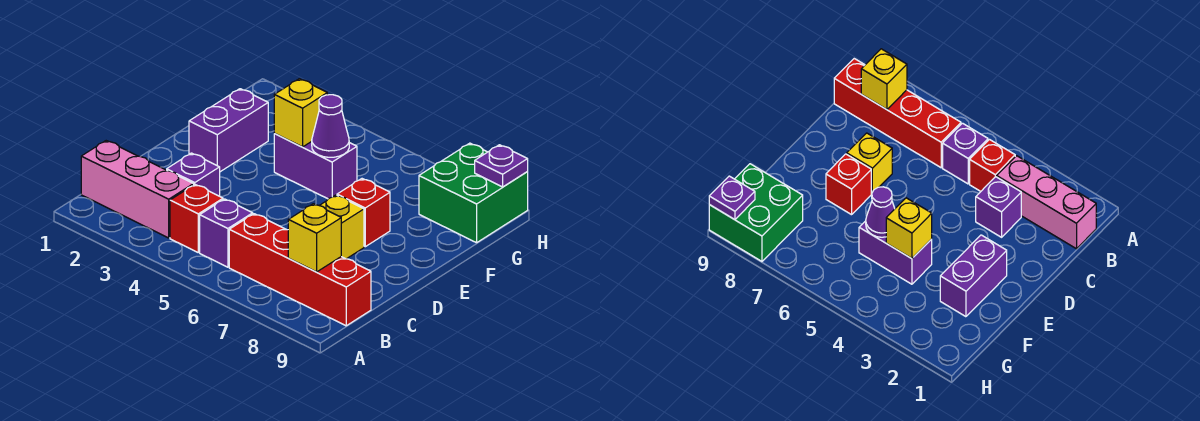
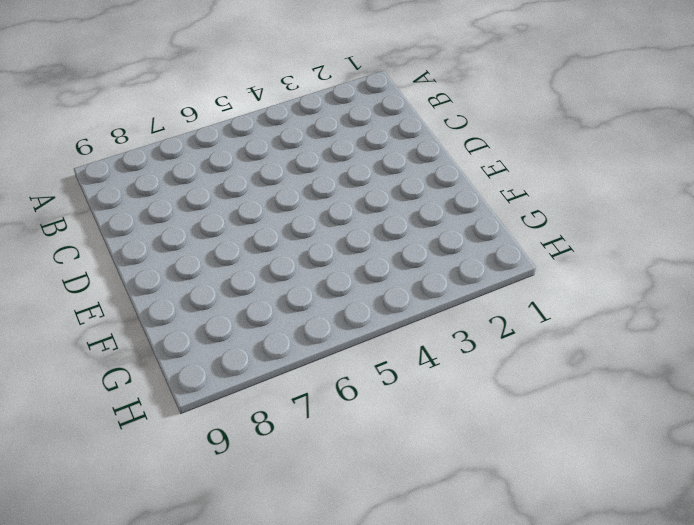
none -> pink brick B1:B3 level 1
none -> red brick B4 level 1
none -> purple brick B5 level 1

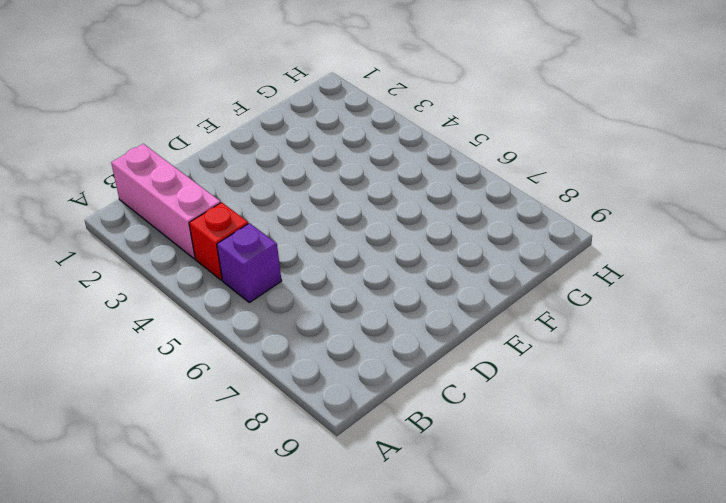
none -> red brick B6:B9 level 1
none -> purple brick C3 level 1
none -> yellow brick D7 level 1

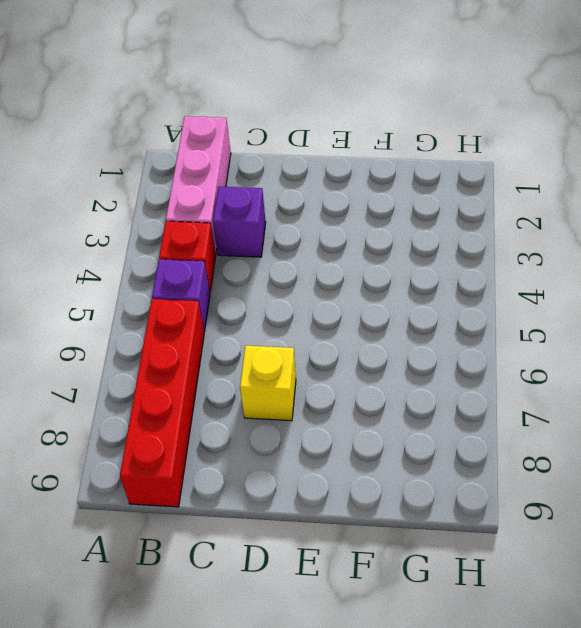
none -> purple brick E2:F2 level 1
none -> red brick E7 level 1
none -> purple brick F4:F5 level 1

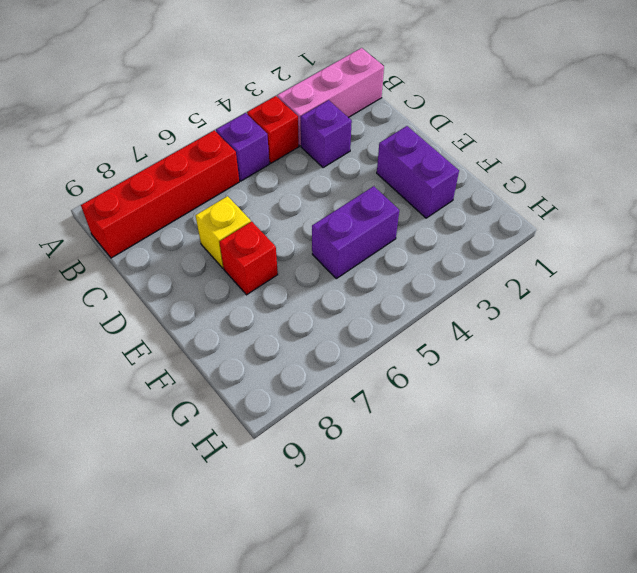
none -> green brick G8:H9 level 1
none -> yellow brick B8 level 2
none -> yellow brick F4 level 2

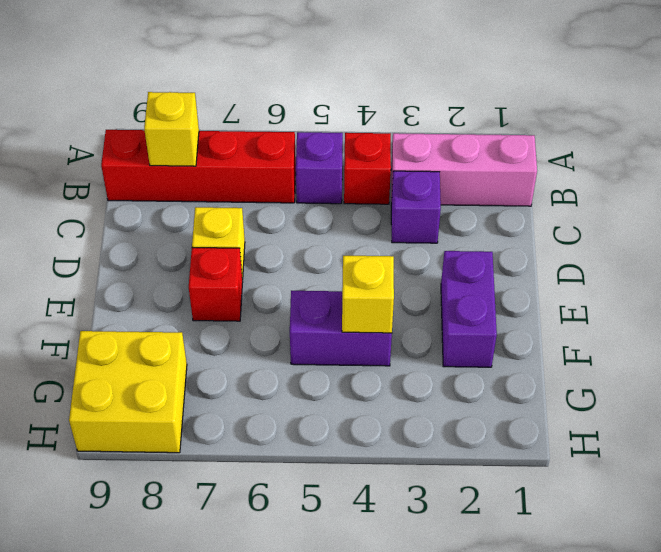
yellow brick G8:H9 level 1 -> green brick G8:H9 level 1
none -> purple cone F5 level 2
none -> purple plate H9 level 2

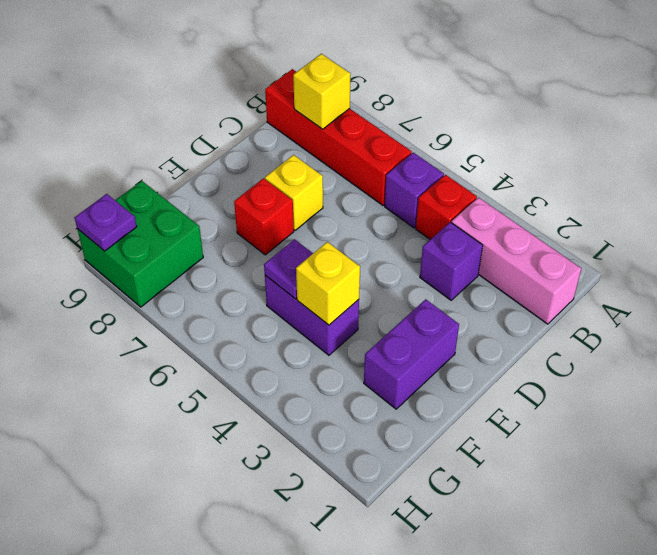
purple plate F5 level 2 -> purple cone F5 level 2

